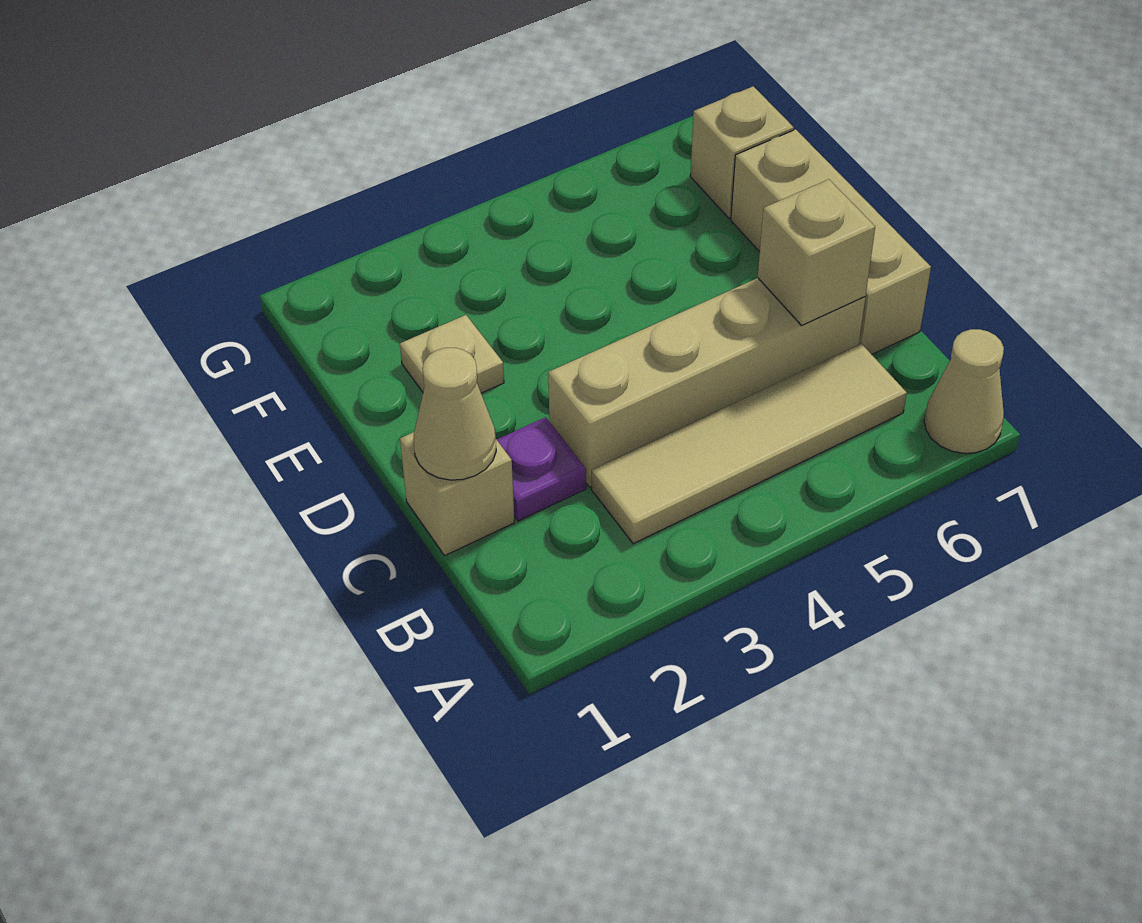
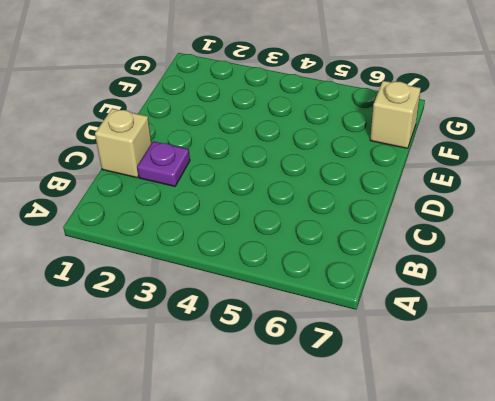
none -> tan cone A7 level 1
none -> tan tile B3:B6 level 1

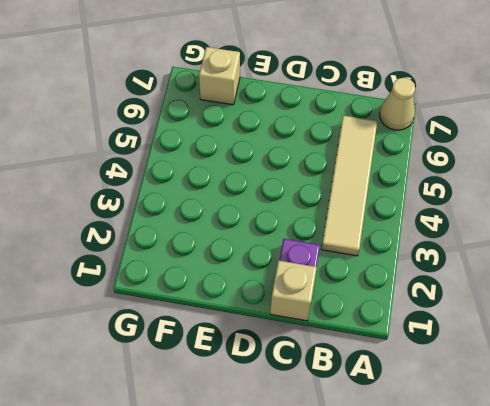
none -> tan brick C3:C6 level 1
none -> tan brick C7:E7 level 1

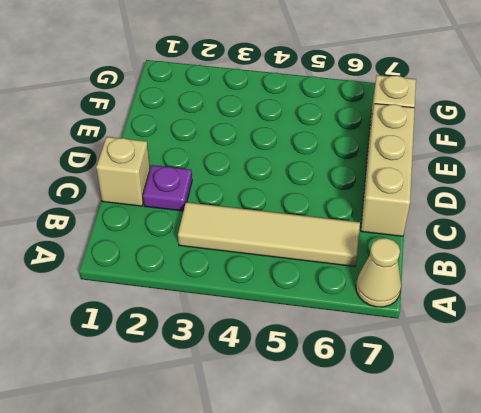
none -> tan brick C3:C6 level 1
none -> tan plate E2 level 1

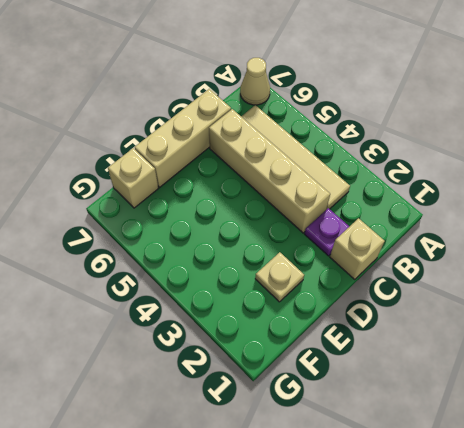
none -> tan cone C1 level 2
none -> tan brick C6 level 2

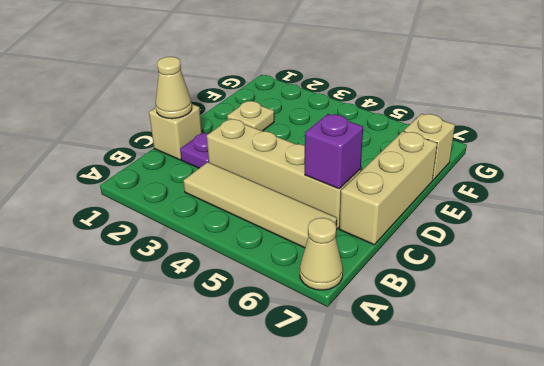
purple brick C6 level 2 -> tan brick C6 level 2

